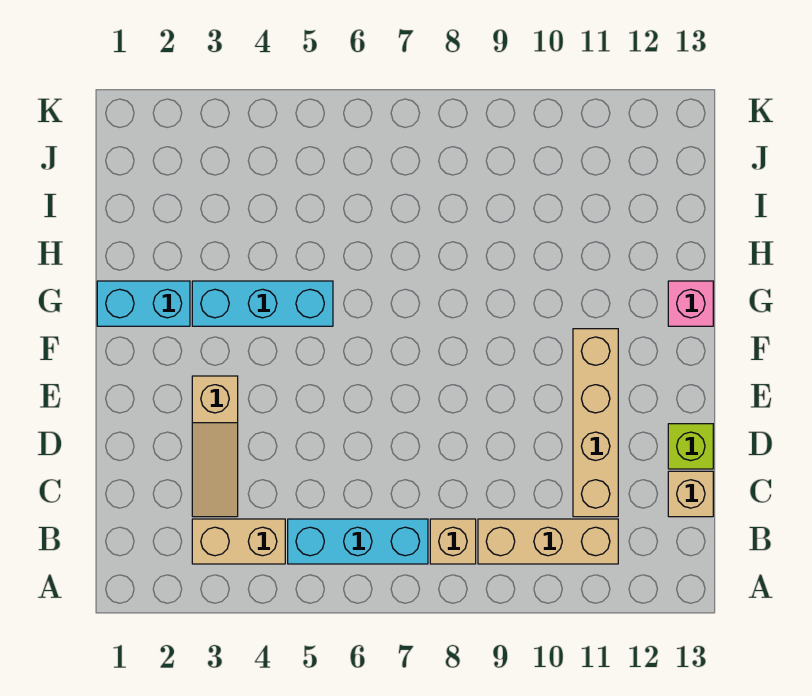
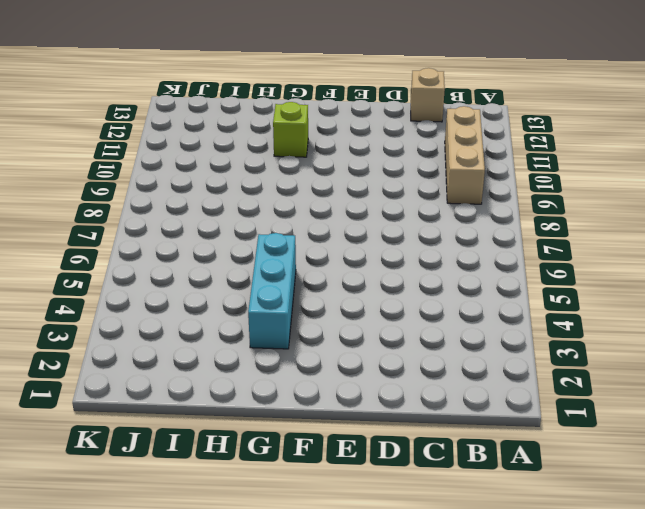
lime brick G11 level 1 -> lime brick D13 level 1
none -> tan brick B3:B4 level 1
none -> cyan brick B5:B7 level 1

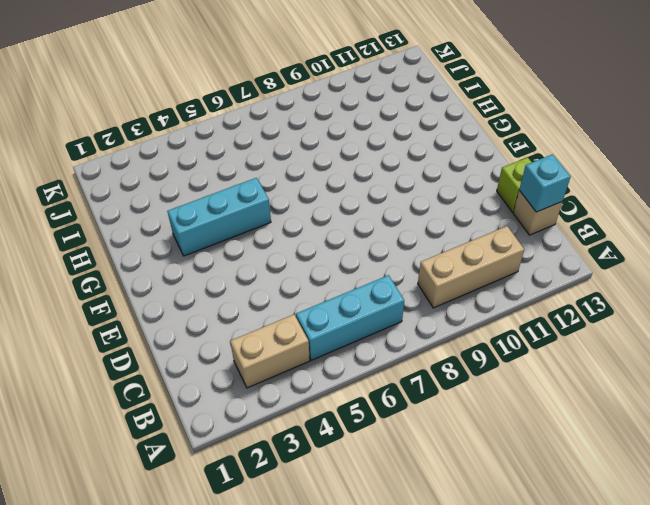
cyan brick C13 level 2 -> none
none -> tan brick B8 level 1
none -> tan slope C3:E3 level 1 top E

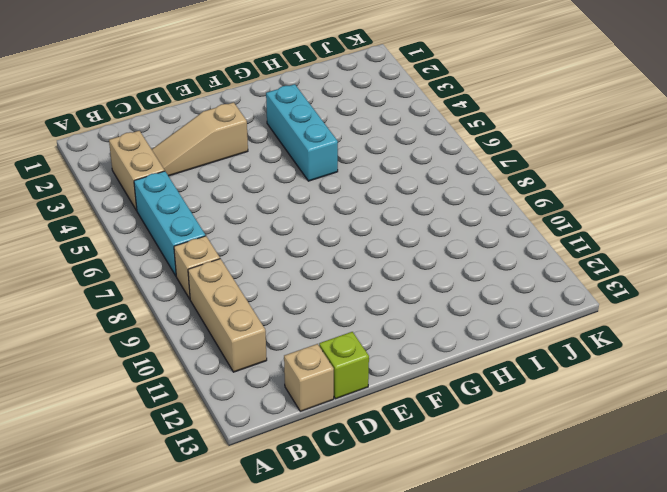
none -> tan brick C11:F11 level 1
none -> cyan brick G1:G2 level 1

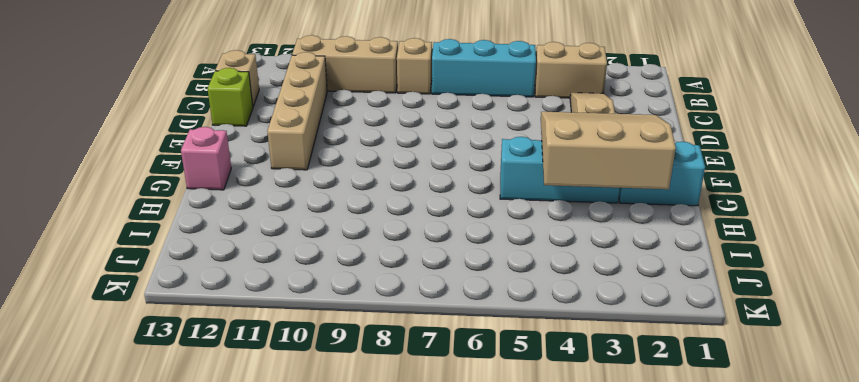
tan slope F2:H4 level 2 top H -> none

